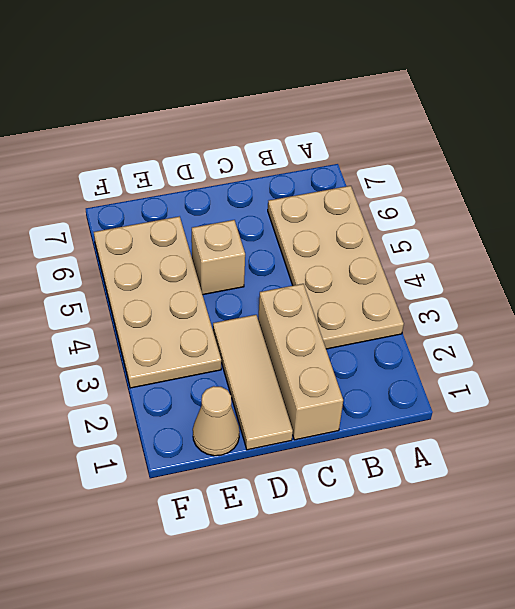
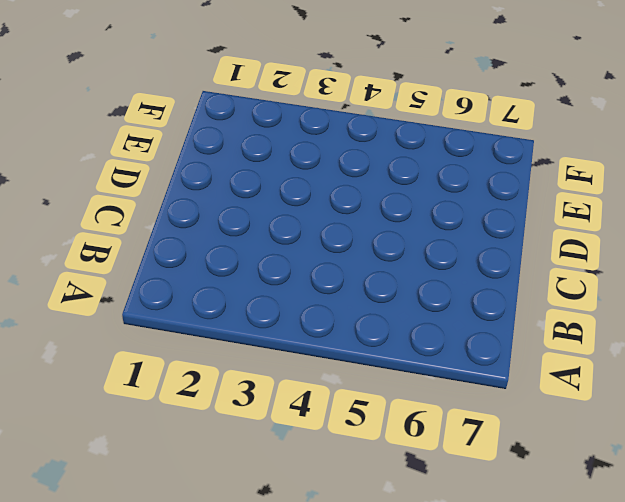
none -> tan plate A3:B6 level 1
none -> tan brick C1:C3 level 1

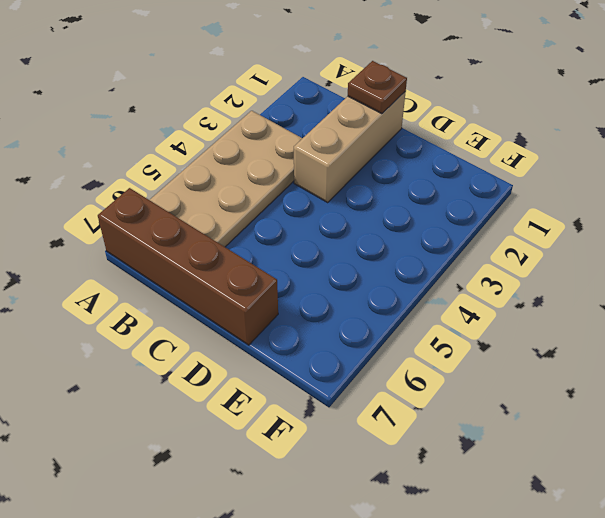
brown brick A7:D7 level 1 -> none
brown plate C1 level 2 -> none
none -> tan tile D1:D3 level 1
none -> tan brick D5 level 1

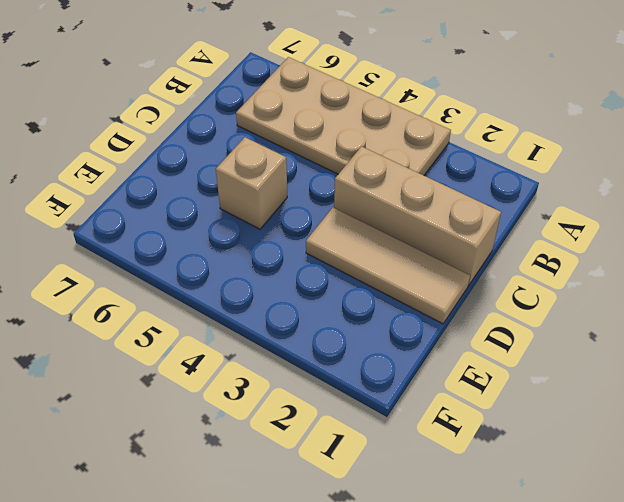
none -> tan cone E1 level 1
none -> tan plate E3:F6 level 1

